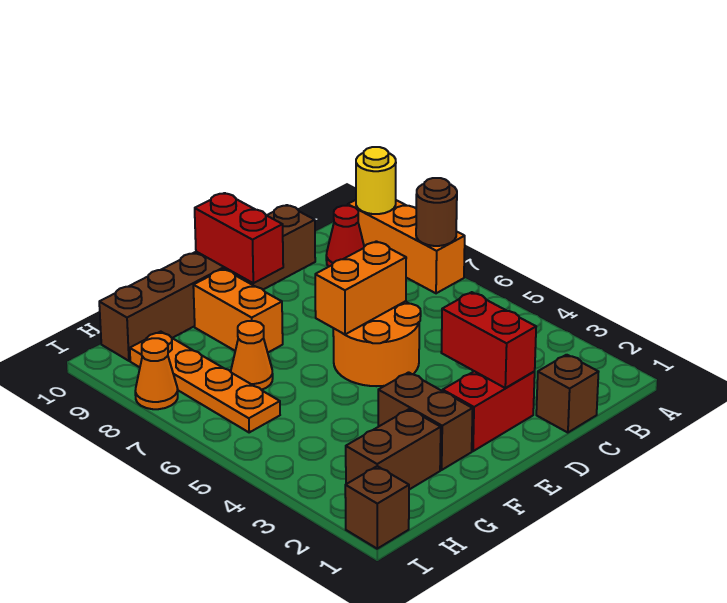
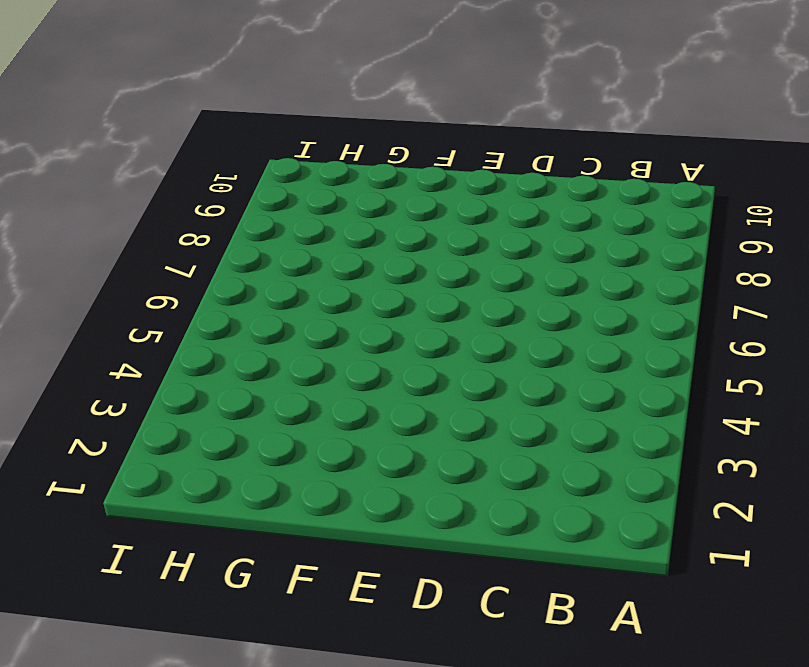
none -> orange brick A7:A9 level 1
none -> red cone B9 level 1
none -> brown brick C1 level 1

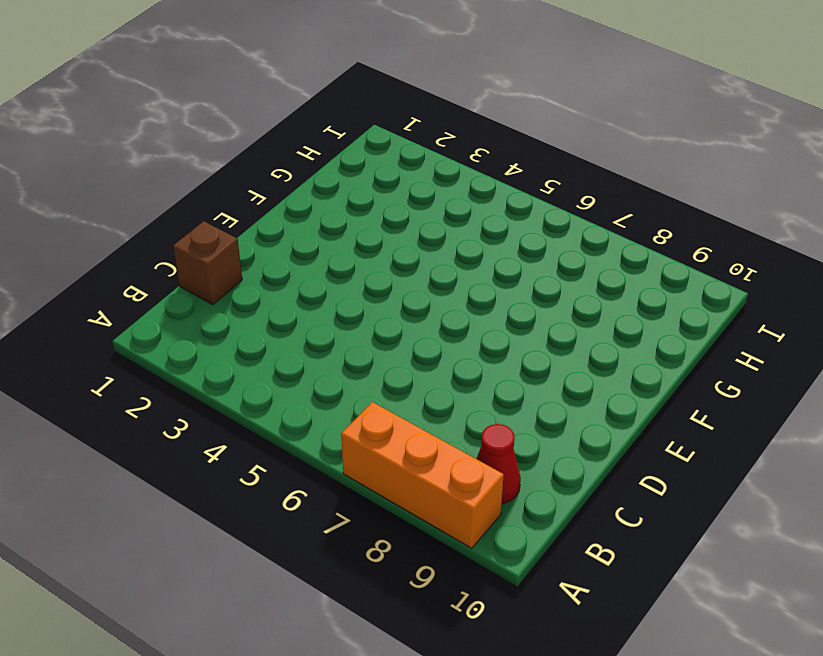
none -> brown brick C10:H10 level 1
none -> red brick D2:E2 level 1
none -> orange round brick D5:E6 level 1

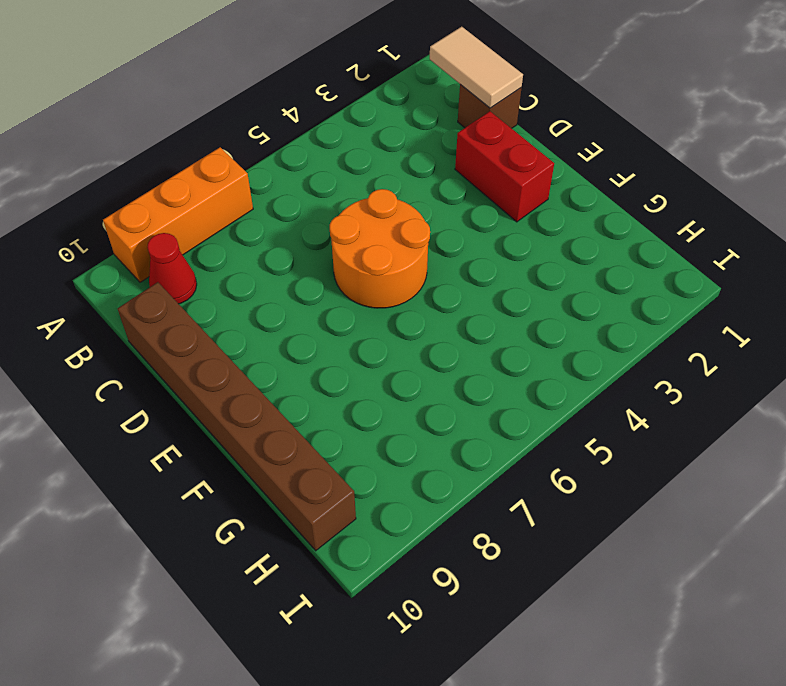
tan tile B1:C1 level 2 -> none
none -> brown brick F2:F3 level 1
none -> orange brick F8:F9 level 1
none -> brown brick G2:H2 level 1

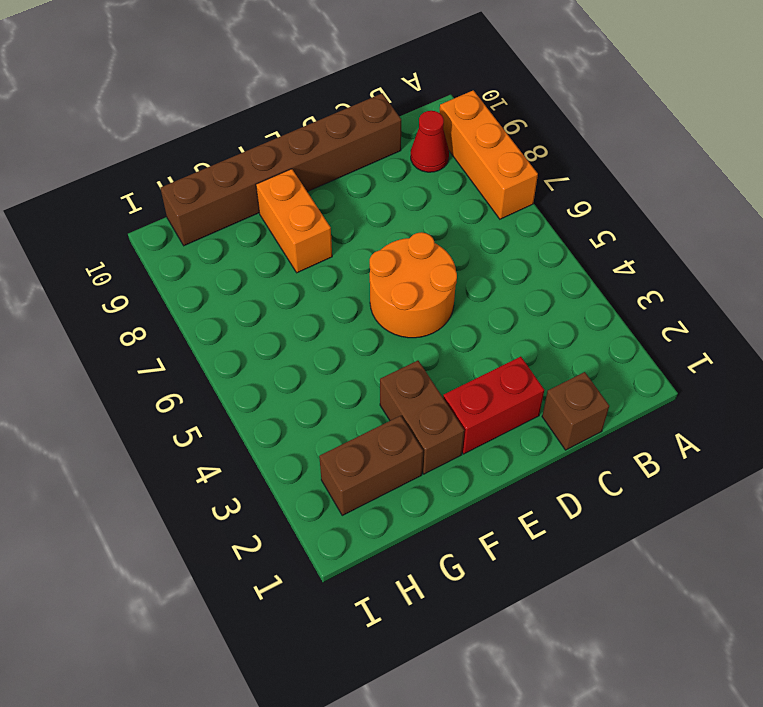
none -> orange cone G7 level 1
none -> orange plate H6:H9 level 1
none -> brown brick I1 level 1

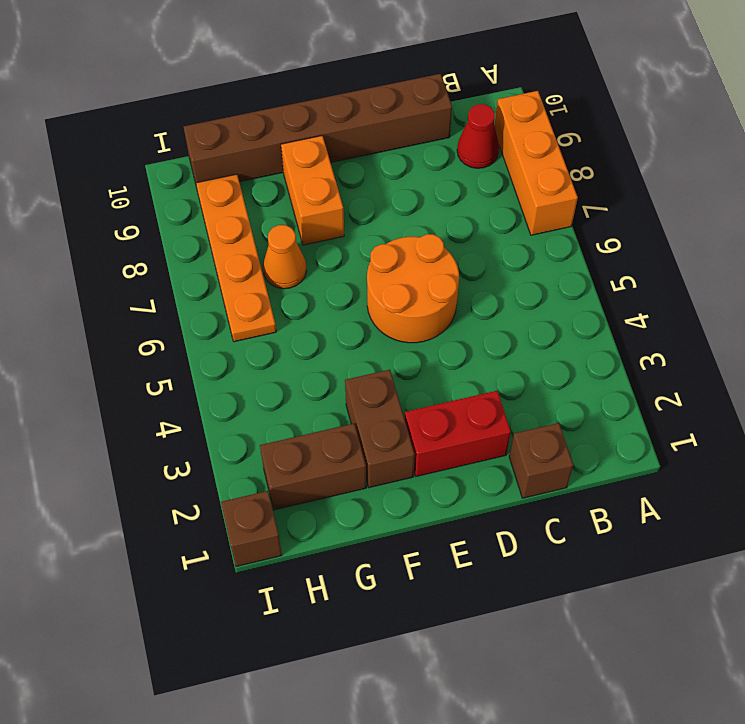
none -> orange cone I8 level 1
none -> brown round brick A7 level 2
none -> yellow round brick A9 level 2

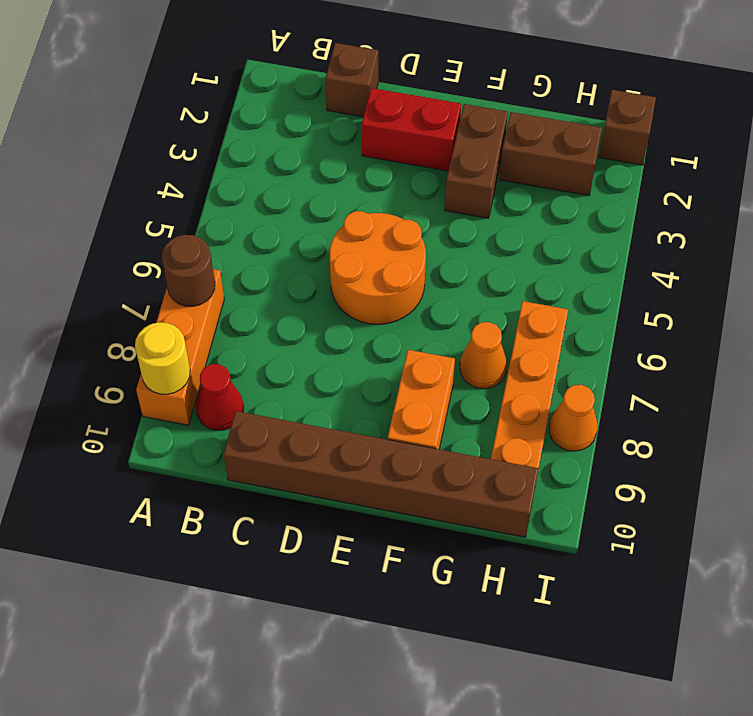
none -> red brick D2:D3 level 2
none -> orange brick D6:E6 level 2
none -> red brick E9:E10 level 2

